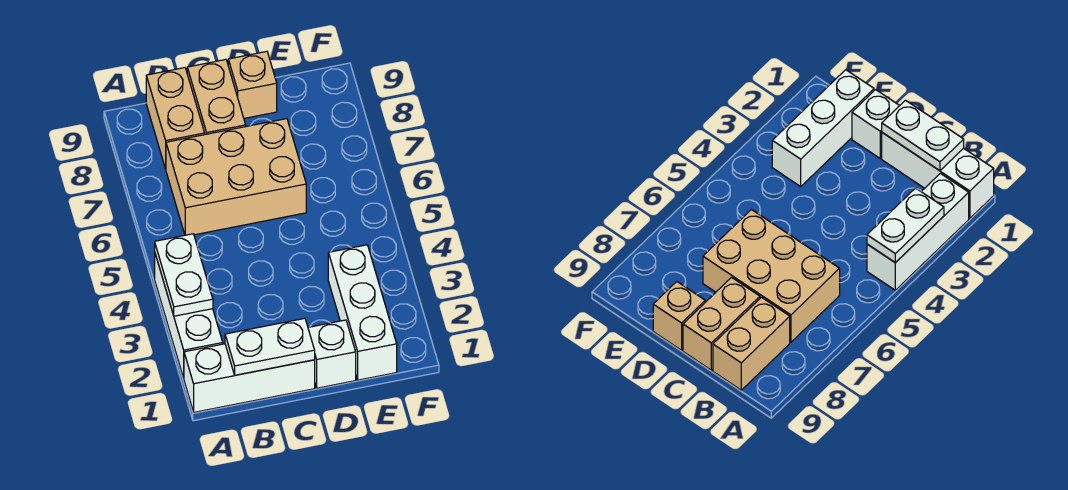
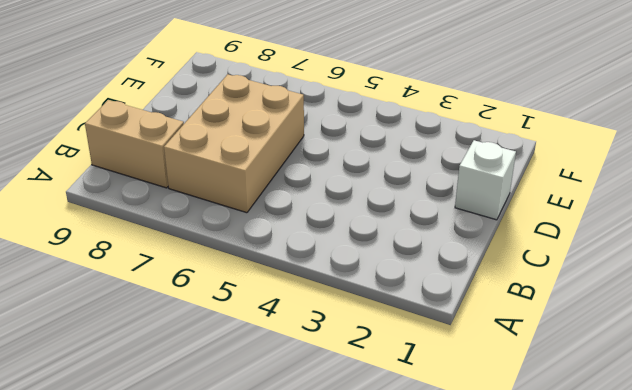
none -> white brick A1:C1 level 1
none -> white brick A2:A4 level 1

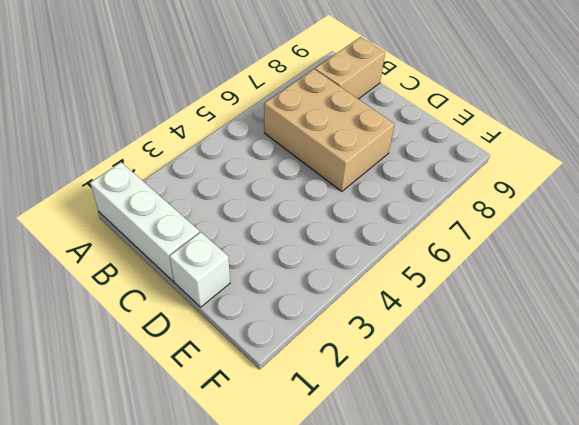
none -> white brick A2:A4 level 1
none -> tan brick C8:C9 level 1

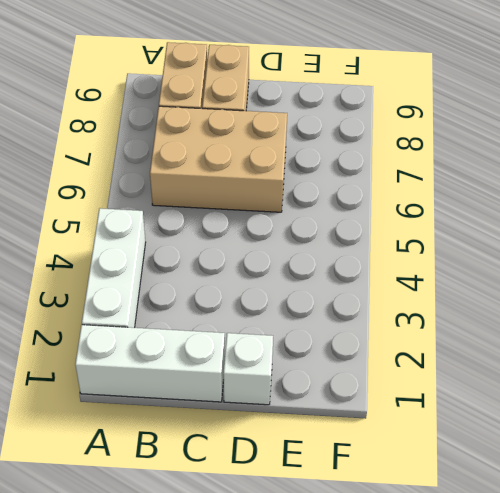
none -> tan brick D9 level 1
none -> white brick E1:E3 level 1

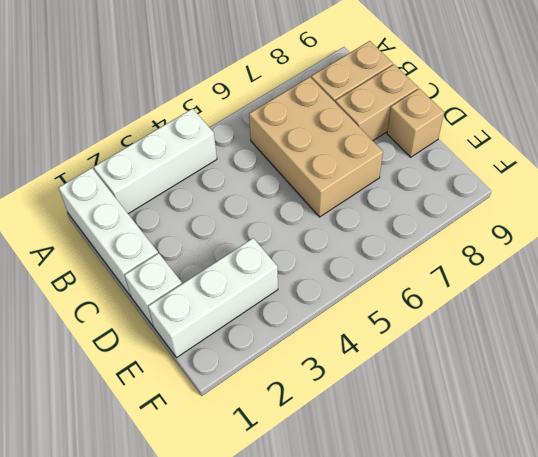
none -> white plate A3:A4 level 2
none -> white plate B1:C1 level 2

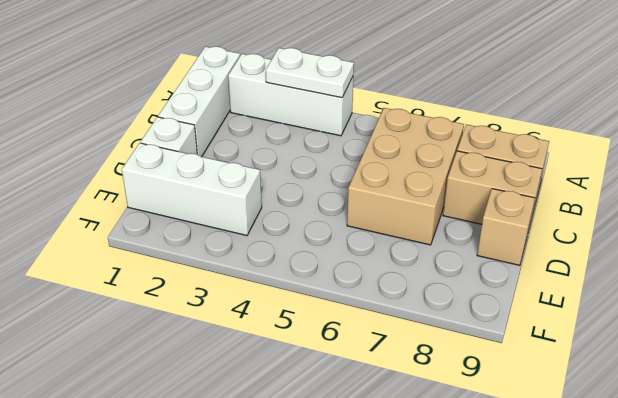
none -> white plate B1:C1 level 2

